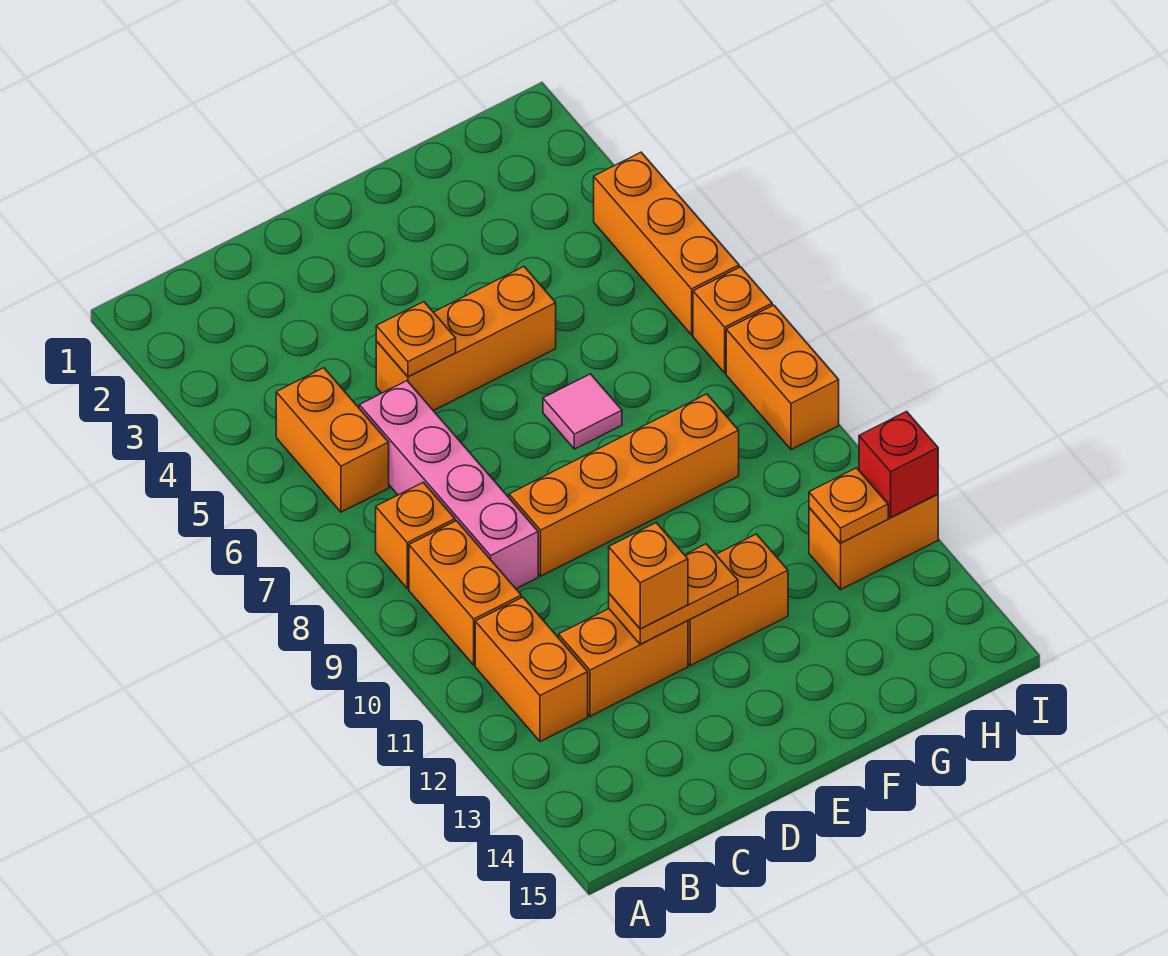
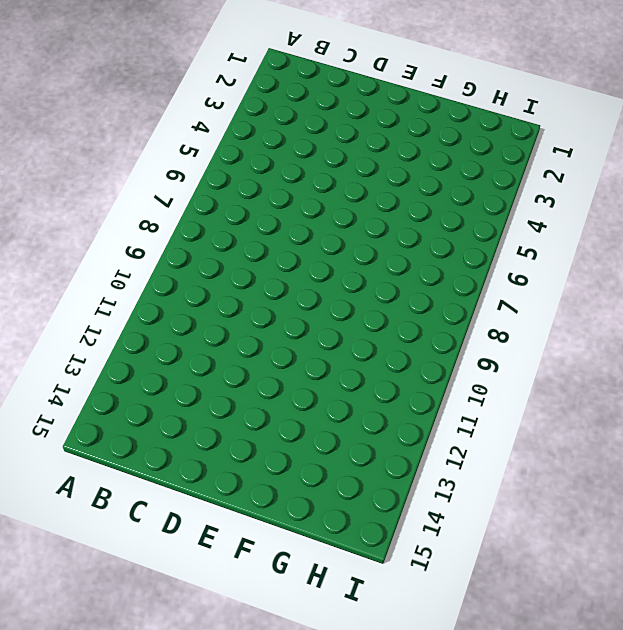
none -> orange brick B5:B6 level 1
none -> orange brick B8 level 1
none -> orange brick B9:B10 level 1

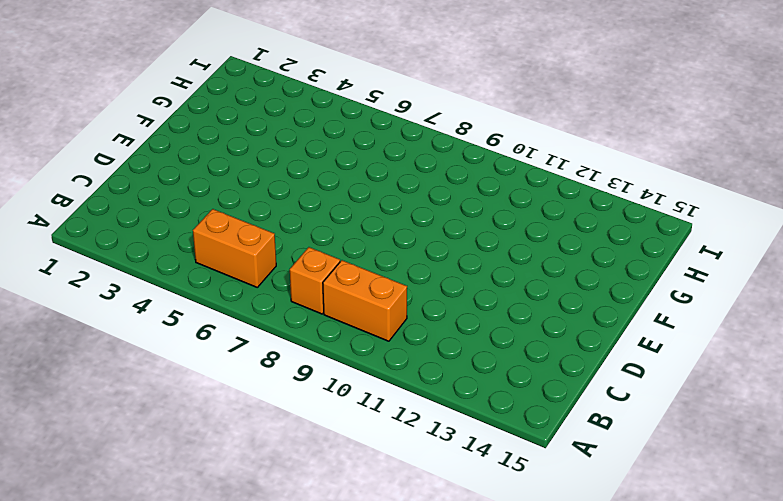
none -> orange brick B11:B12 level 1
none -> pink brick C6:C9 level 1
none -> orange brick C12:D12 level 1

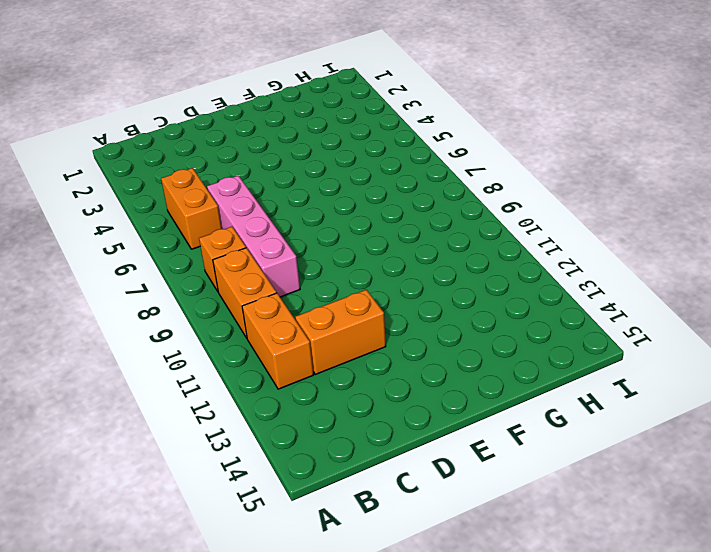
none -> orange brick D5:F5 level 1
none -> orange brick D9:G9 level 1
none -> orange brick E12:F12 level 1

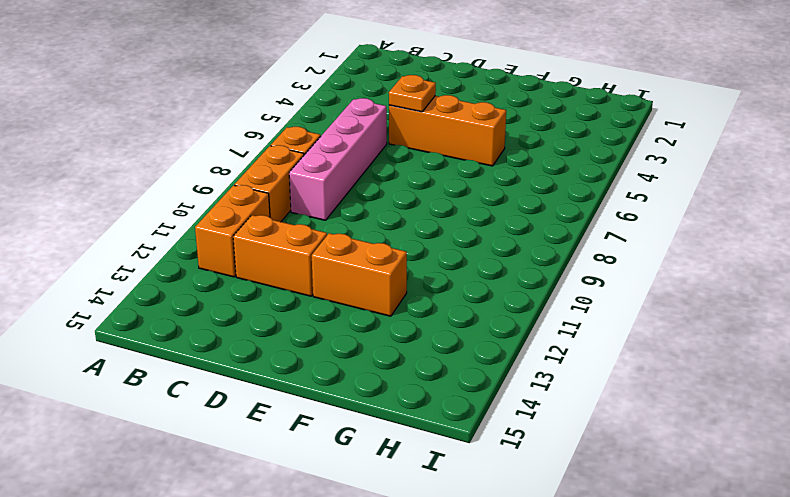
none -> orange brick B5:B6 level 1
none -> orange brick D9:G9 level 1
none -> pink tile F7 level 1

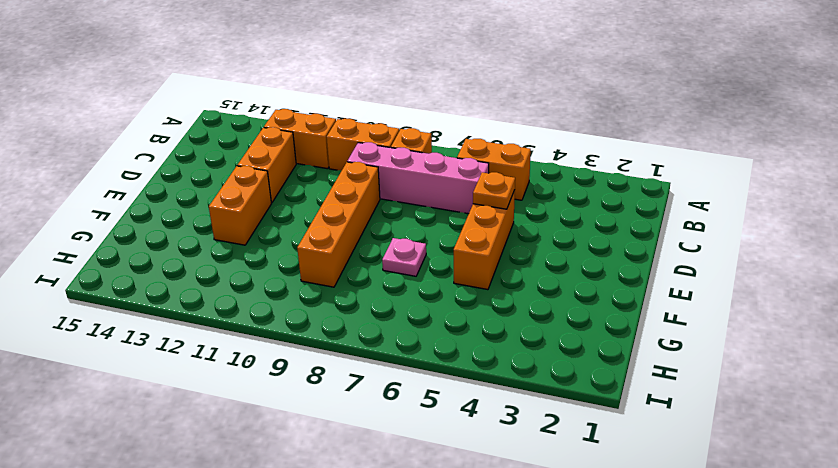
pink plate F7 level 1 -> pink tile F7 level 1
none -> orange brick H12:I12 level 1
none -> orange brick I4:I6 level 1
none -> orange brick I7 level 1

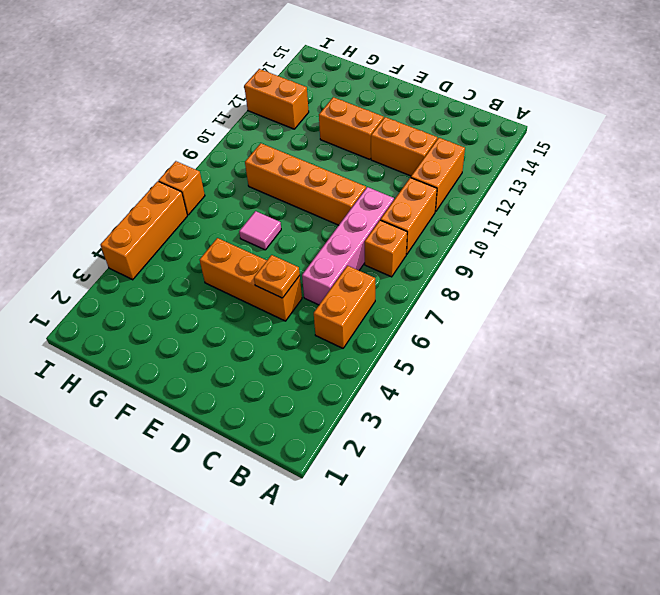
none -> orange brick I8:I9 level 1
none -> orange plate D12:E12 level 2
none -> orange plate H12 level 2

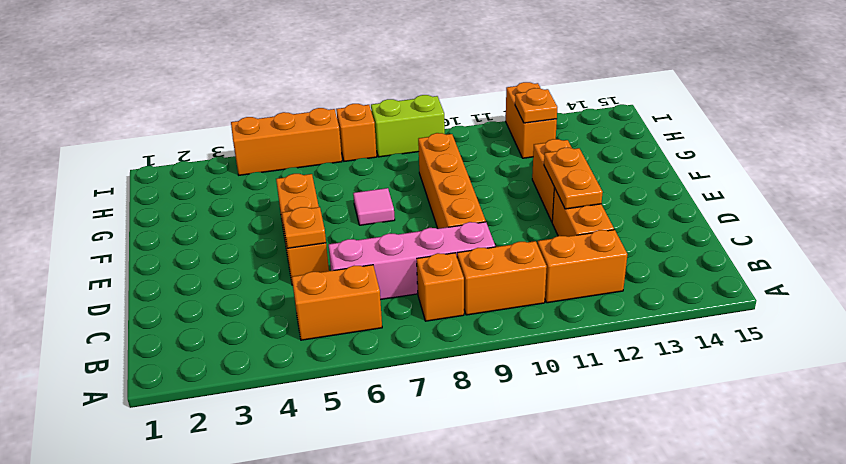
lime brick I8:I9 level 1 -> orange brick I8:I9 level 1
none -> red brick I12 level 2
none -> orange brick D12 level 3

